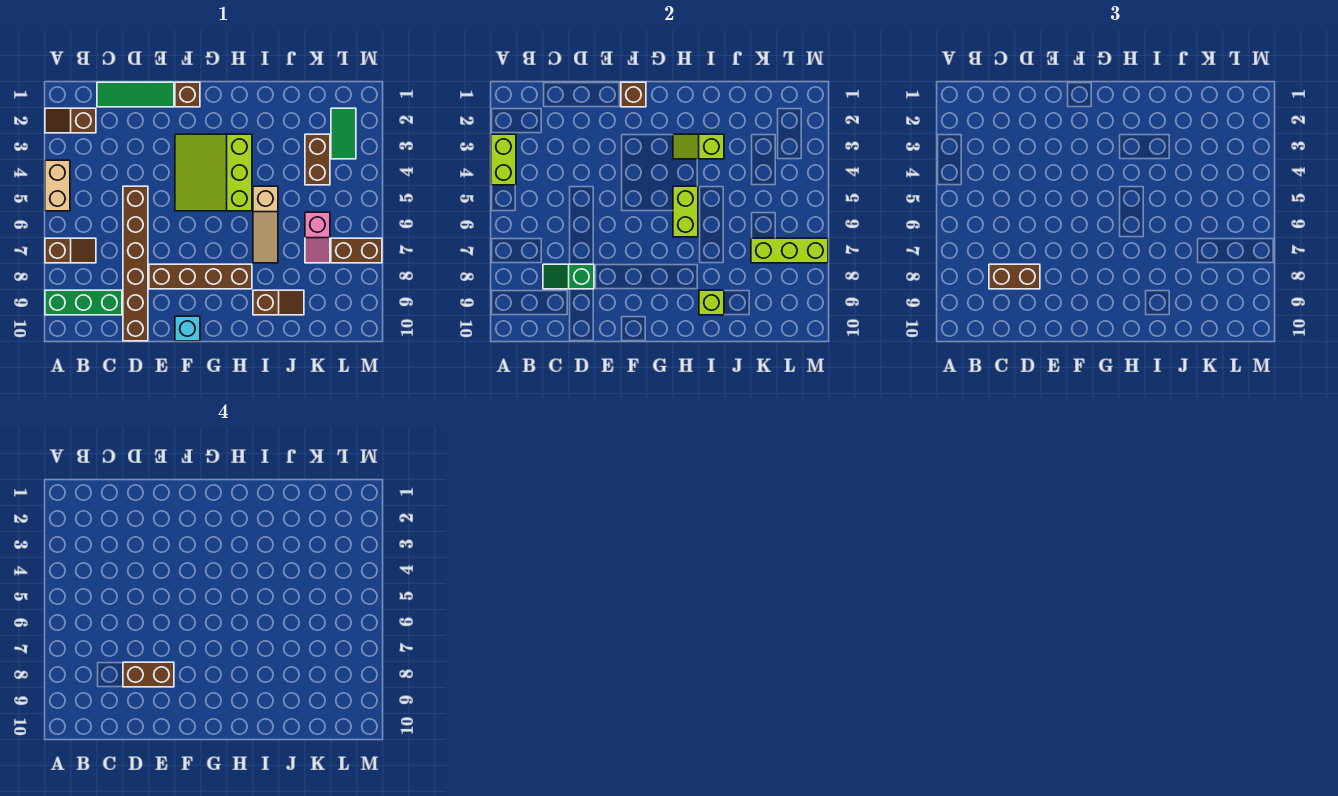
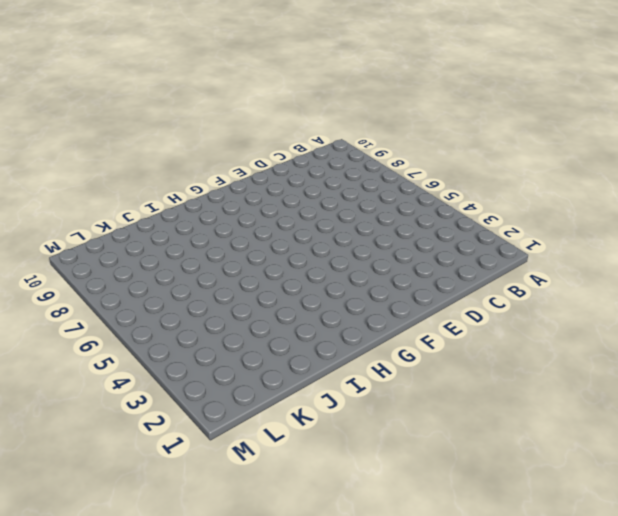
none -> brown slope A2:B2 level 1 top B
none -> tan brick A4:A5 level 1
none -> brown slope A7:B7 level 1 top A

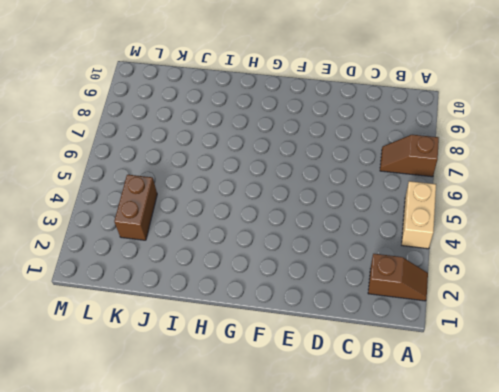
none -> green brick A9:C9 level 1
none -> green tile C1:E1 level 1
none -> brown brick D5:D10 level 1

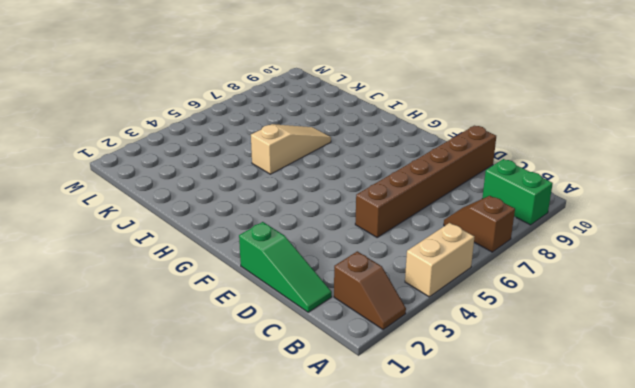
green brick A9:B9 level 1 -> green brick A9:C9 level 1
green slope C1:E1 level 1 top E -> green tile C1:E1 level 1
none -> brown brick E8:H8 level 1
none -> brown brick F1 level 1
none -> lime slope F3:H5 level 1 top H

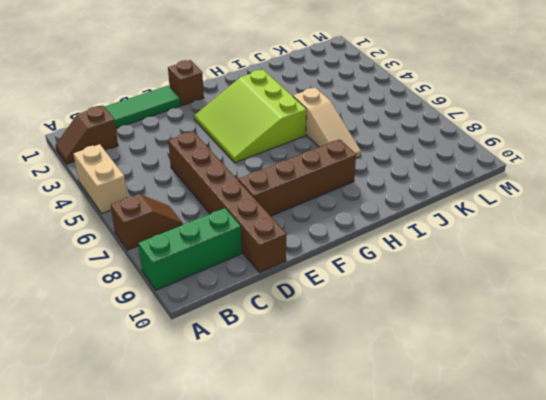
none -> cyan brick F10 level 1
none -> brown slope I9:J9 level 1 top I
none -> brown brick K3:K4 level 1

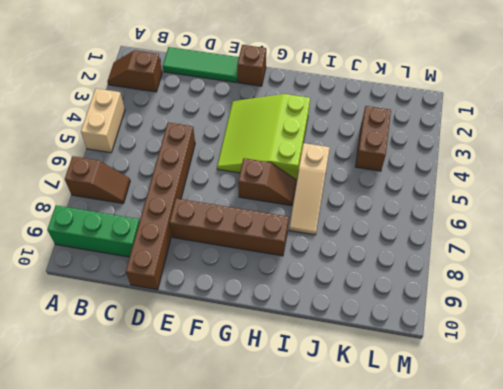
brown slope G6:H6 level 1 top G -> brown slope I9:J9 level 1 top I
none -> cyan brick F10 level 1
none -> pink slope K6:K7 level 1 top 6
none -> green tile L2:L3 level 1

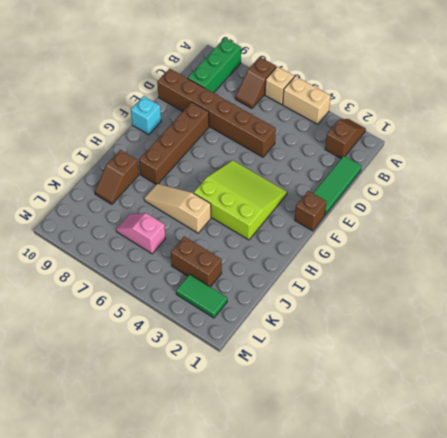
tan brick A6 level 1 -> none
none -> brown brick L7:M7 level 1
none -> lime brick A3:A4 level 2
none -> green slope C8:D8 level 2 top D

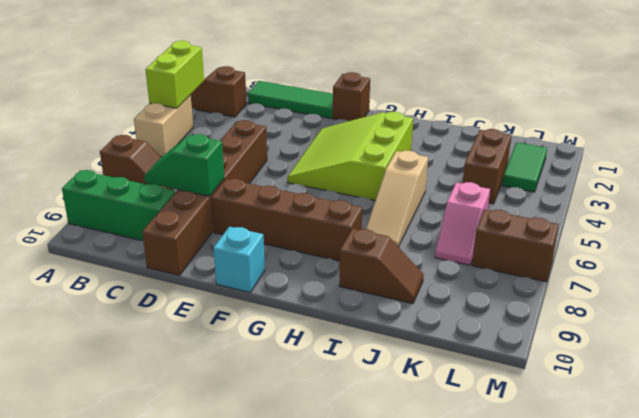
none -> brown brick F1 level 2
none -> lime slope H3:I3 level 2 top I
none -> lime brick H5:H6 level 2

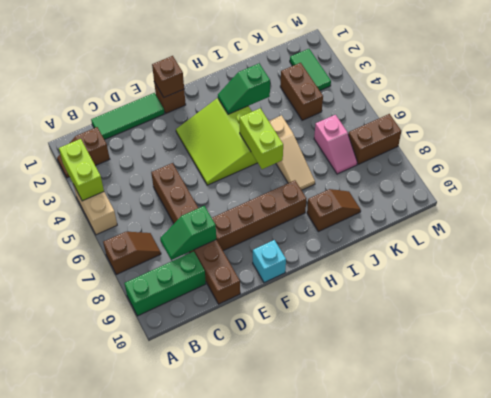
green slope H3:I3 level 2 top I -> lime slope H3:I3 level 2 top I
none -> lime brick I9 level 2
none -> lime brick K7:M7 level 2
none -> brown brick C8:D8 level 3

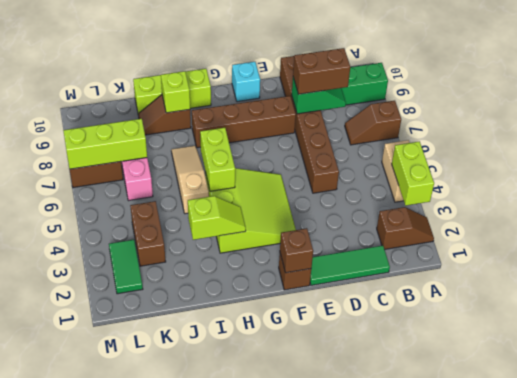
lime brick H10:J10 level 1 -> none
none -> brown brick D8:E8 level 4

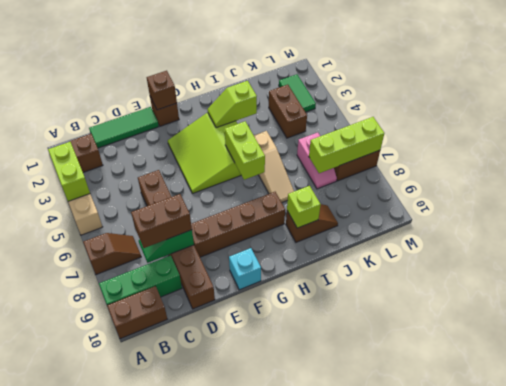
brown brick A10:B10 level 1 -> brown brick D8:E8 level 4

